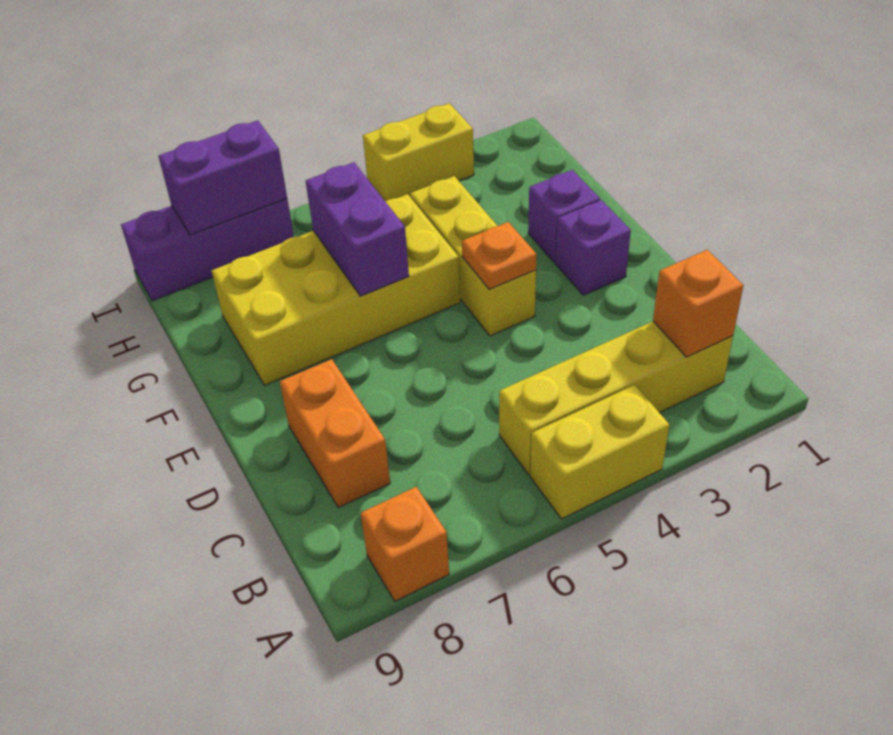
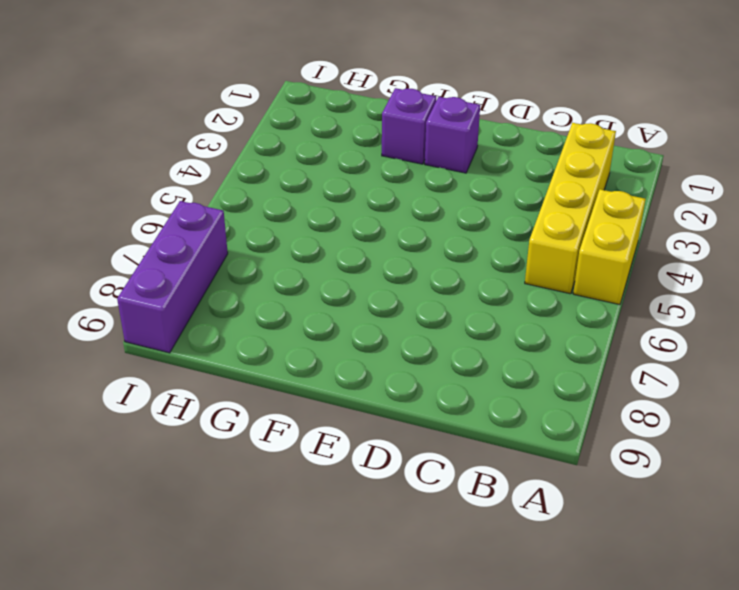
none -> orange brick A8 level 1
none -> orange brick C8:D8 level 1
none -> yellow brick E4:G4 level 1

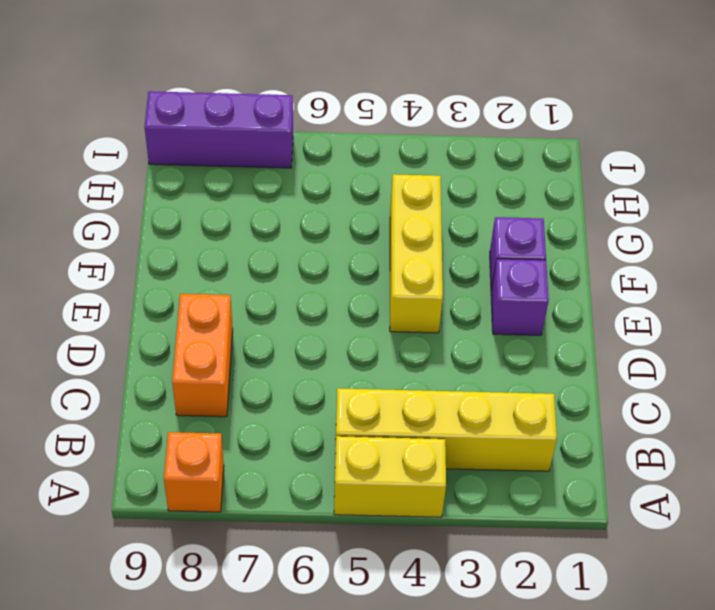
none -> yellow brick F5:G8 level 1
none -> yellow brick I3:I4 level 1
none -> orange brick B2 level 2

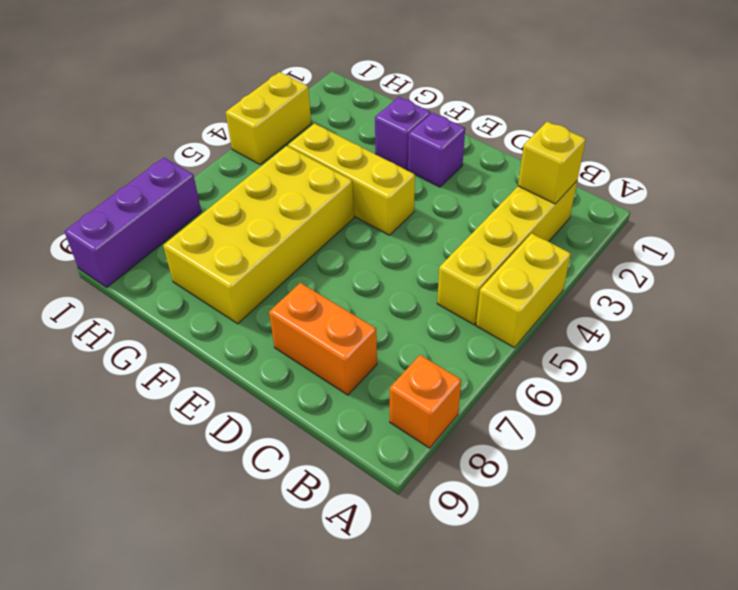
yellow brick B2 level 2 -> orange brick B2 level 2
none -> orange plate E4 level 2
none -> purple brick F6:G6 level 2
none -> purple brick I7:I8 level 2

